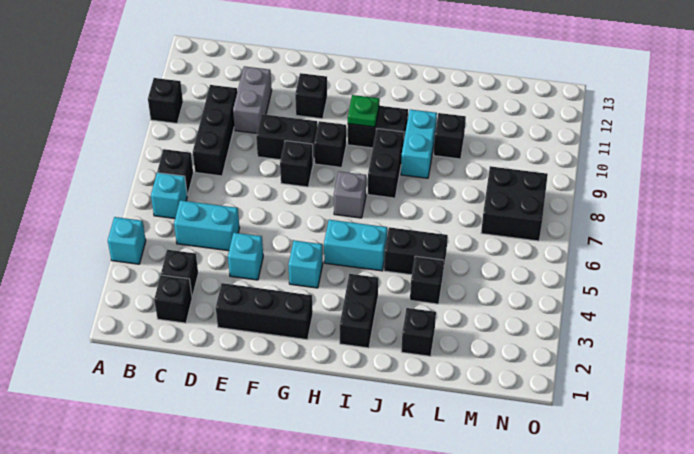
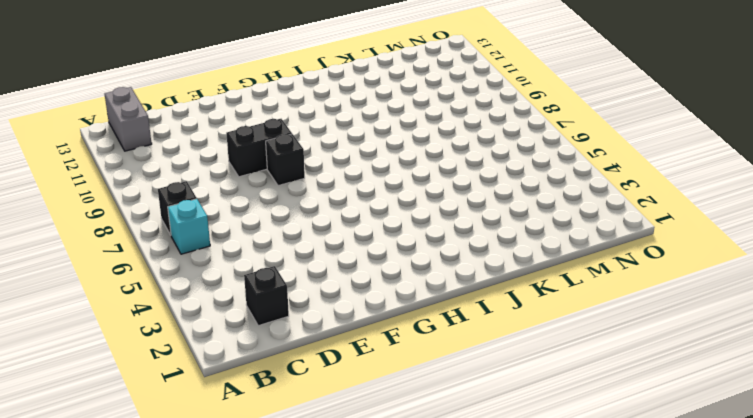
grey brick B12:B13 level 1 -> grey brick D10:D11 level 1
none -> cyan brick A4 level 1
none -> black brick A10 level 1
none -> black brick C3 level 1

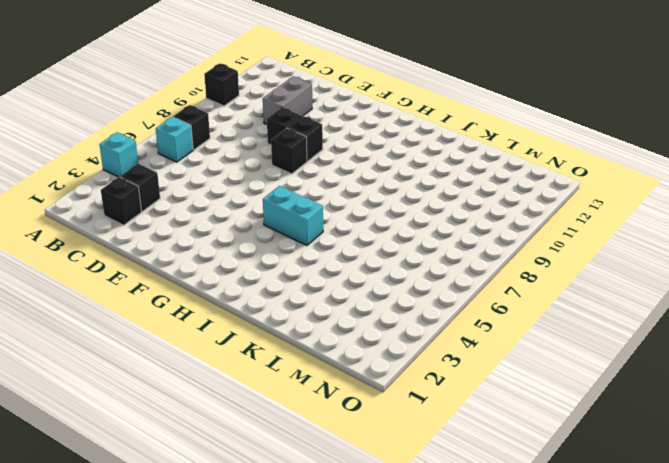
none -> cyan brick C5:D5 level 1
none -> black brick C8:C10 level 1
none -> black brick E2:G2 level 1

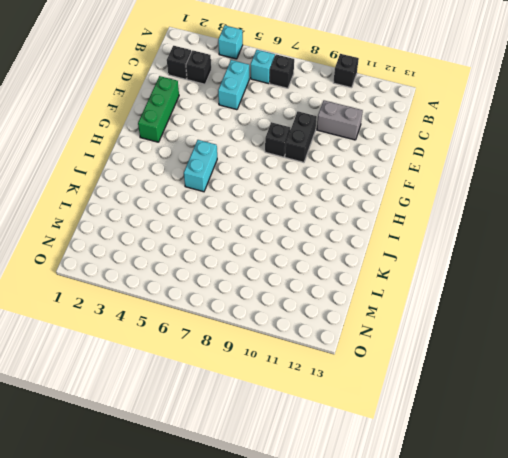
green brick E2:G2 level 1 -> black brick E2:G2 level 1
none -> black brick C8:C10 level 1
none -> cyan brick E4 level 1
none -> black brick F11 level 1

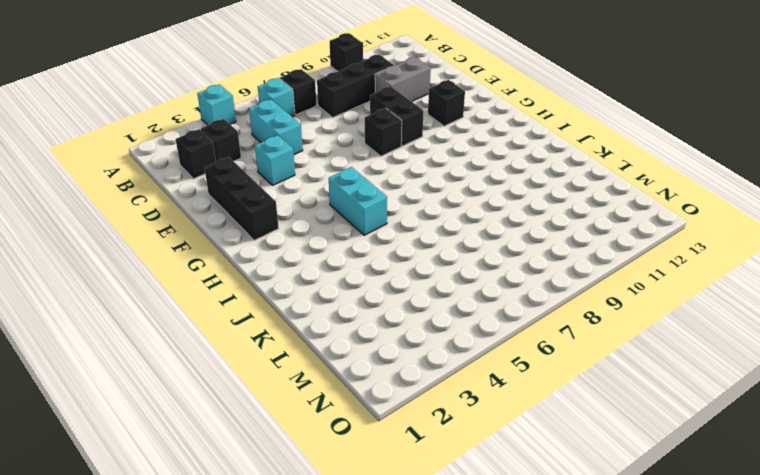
none -> cyan brick G4 level 1
none -> black brick G9 level 1
none -> grey brick H7 level 1

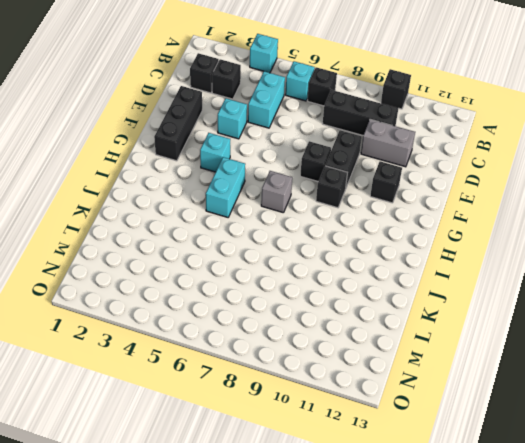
none -> black brick H10:I10 level 1
none -> black brick I2:I3 level 1
none -> black brick I8:I9 level 1

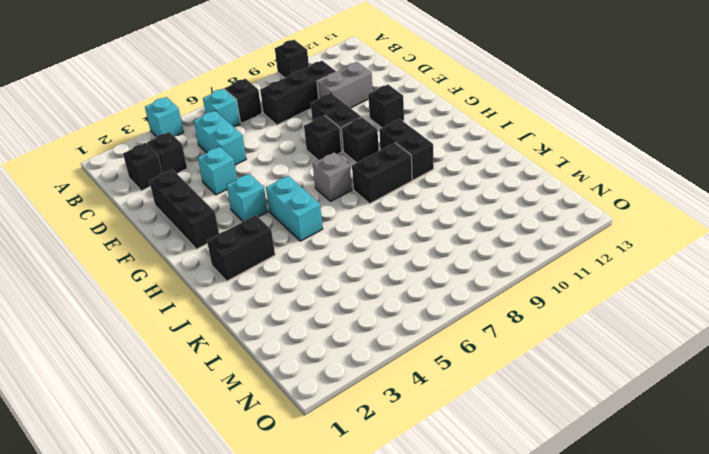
none -> black brick J5:K5 level 1
none -> cyan brick J9:J10 level 1
none -> black brick K2 level 1

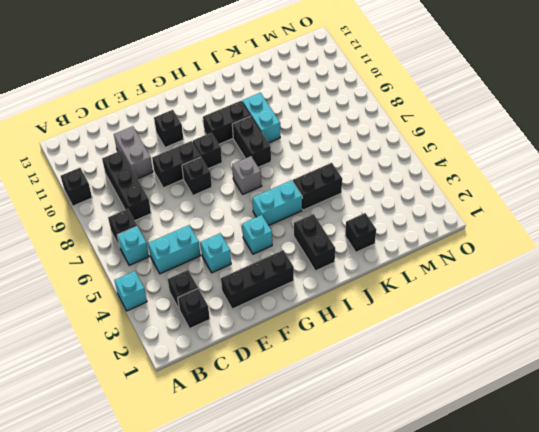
none -> black brick K4 level 1
none -> black brick K10 level 1
none -> black brick M7:N8 level 1

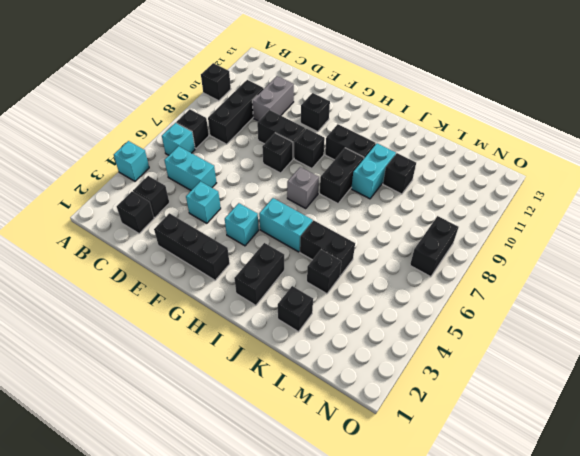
black brick N7:N8 level 1 -> black brick M7:N8 level 1
none -> green plate H10 level 2

